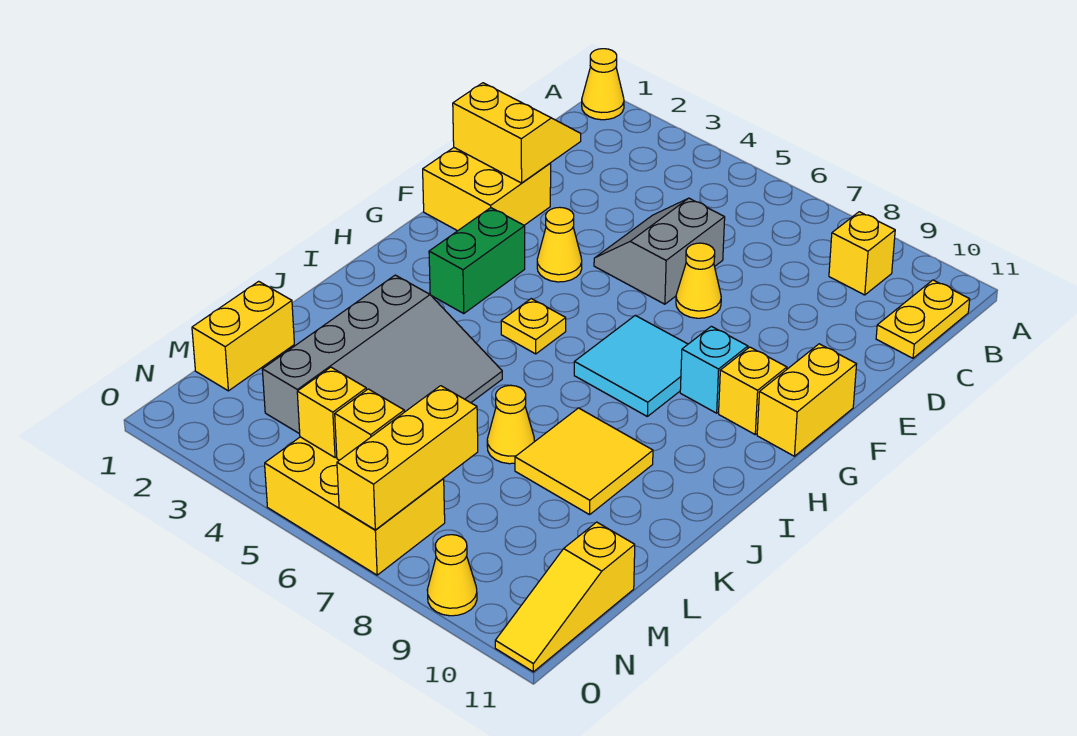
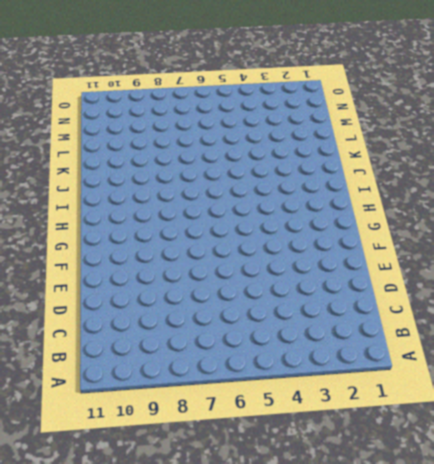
none -> yellow cone A1 level 1
none -> yellow brick B9 level 1
none -> yellow plate B11:C11 level 1

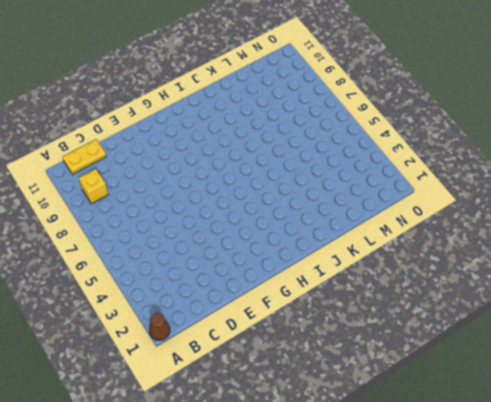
brown cone A1 level 1 -> yellow cone A1 level 1
none -> grey slope D5:E6 level 1 top 6
none -> yellow brick E1:F2 level 1
none -> yellow cone E7 level 1

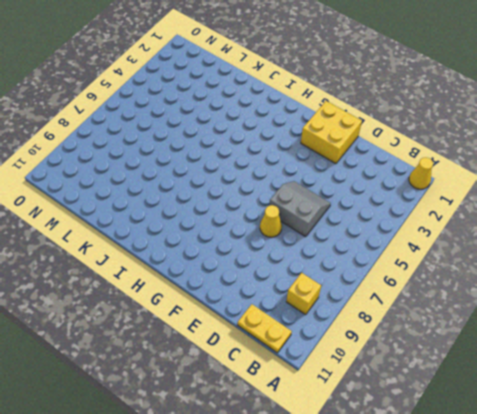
none -> yellow cone F4 level 1
none -> yellow brick F11:G11 level 1
none -> green brick G3:H3 level 1

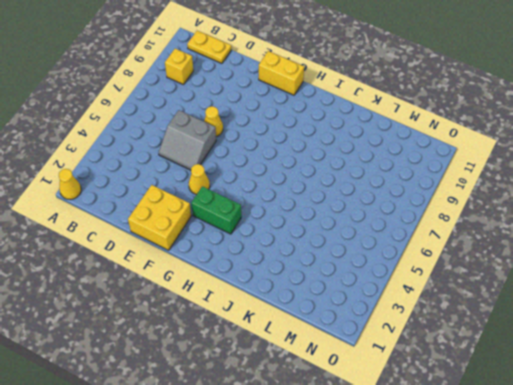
none -> cyan tile G7:H8 level 1
none -> cyan brick G9 level 1
none -> yellow brick G10 level 1

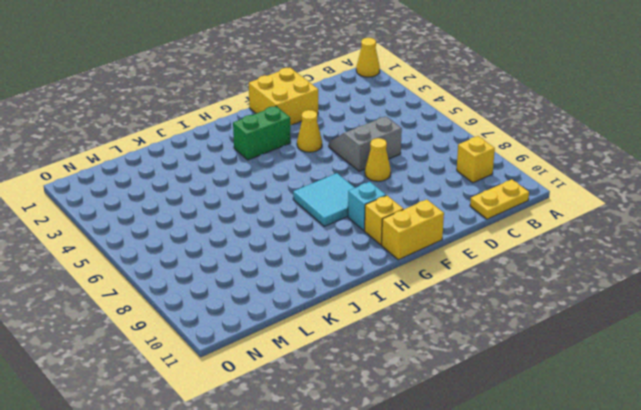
none -> yellow plate H5 level 1
none -> grey slope J3:M5 level 1 top 3
none -> yellow tile J8:K9 level 1

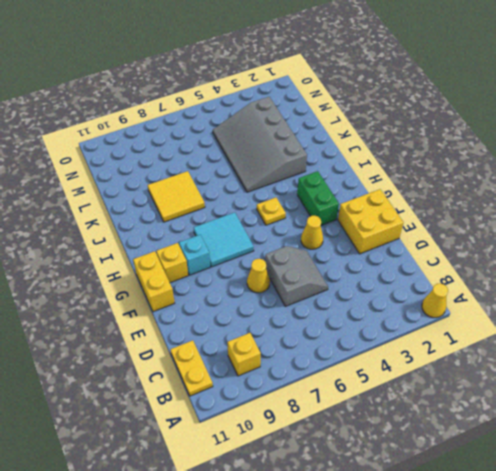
none -> yellow cone K7 level 1
none -> yellow brick L1:M1 level 1
none -> yellow slope M11:O11 level 1 top M

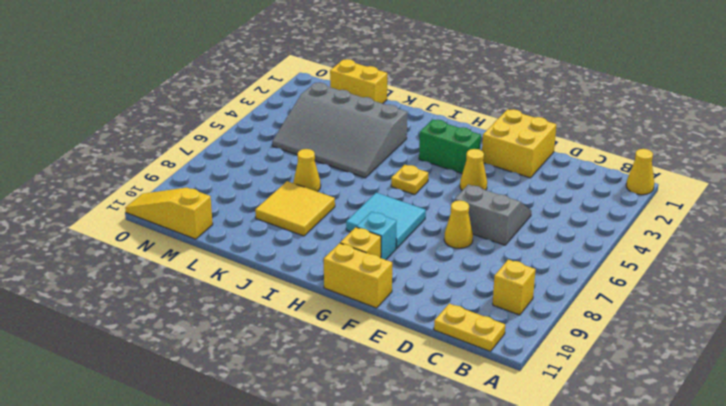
none -> yellow brick N5:O7 level 1
none -> yellow cone O9 level 1
none -> yellow slope D1:E2 level 2 top E

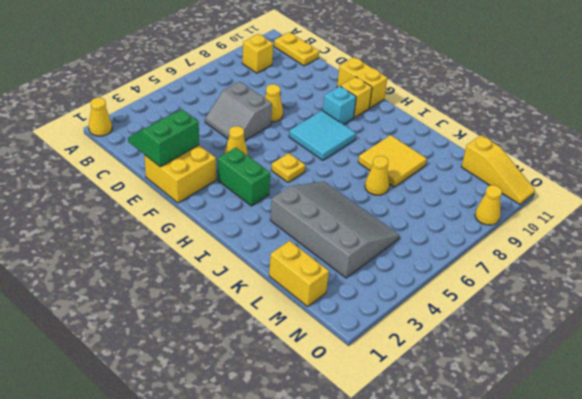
green slope D1:E2 level 2 top E -> yellow slope D1:E2 level 2 top E
none -> yellow brick N5:O7 level 1
none -> yellow brick M7:O7 level 2
none -> yellow brick N5 level 2

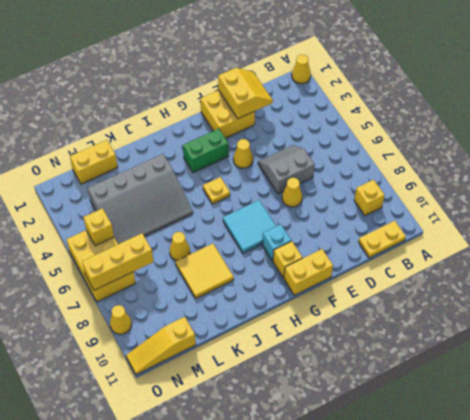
none -> yellow brick N6 level 2

